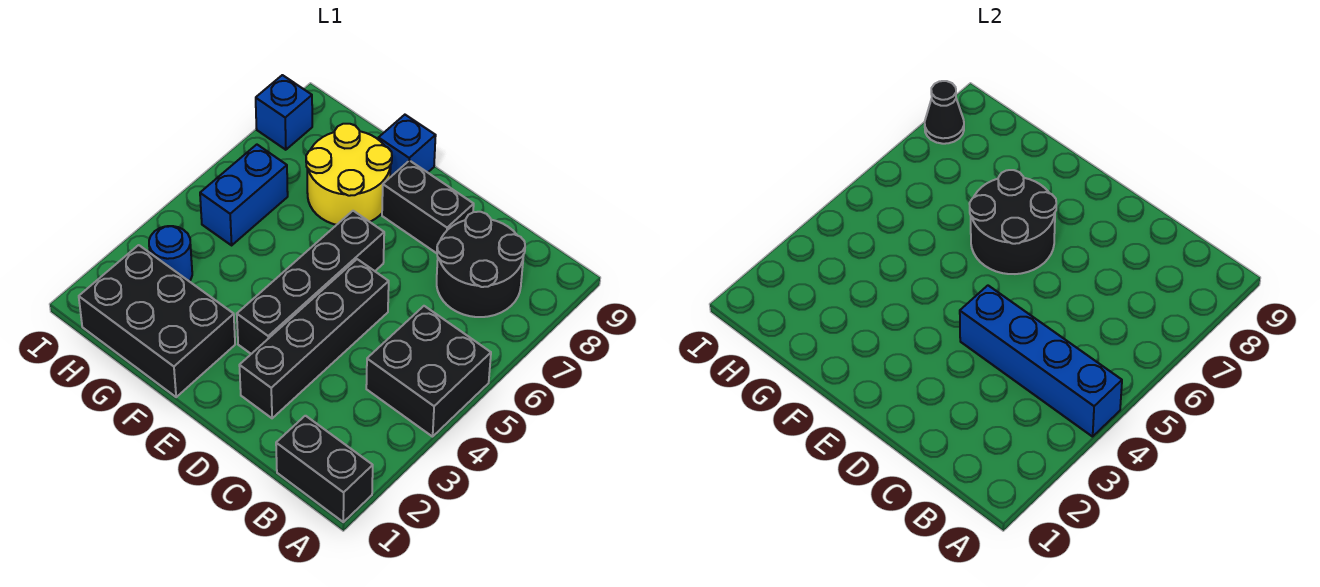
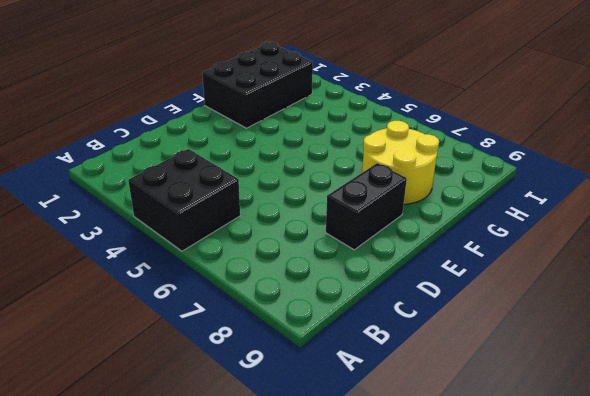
none -> black brick A1:B1 level 1
none -> black round brick B7:C8 level 1
none -> black brick D2:D5 level 1

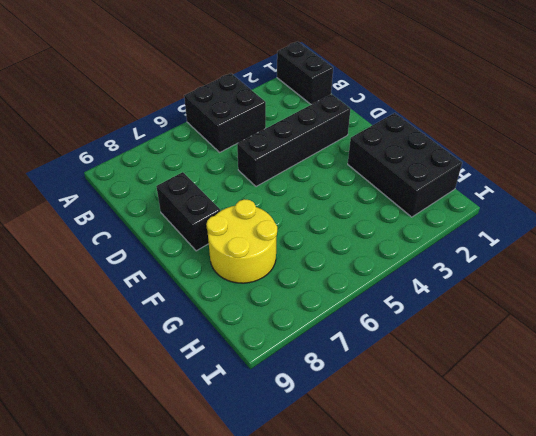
none -> black round brick B7:C8 level 1
none -> black brick E3:E6 level 1
none -> blue brick F9 level 1

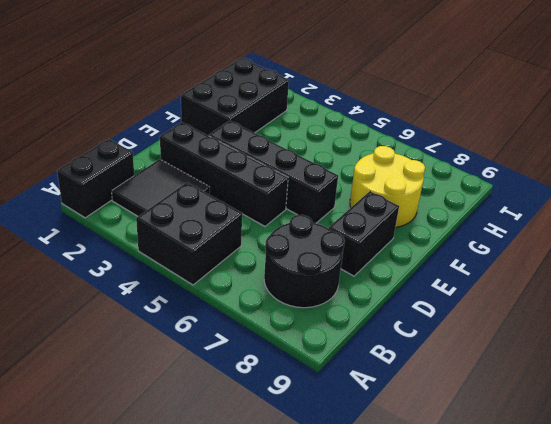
black tile B2:C3 level 1 -> none
none -> blue brick F9 level 1
none -> blue round brick H3 level 1
none -> blue brick H5:H6 level 1

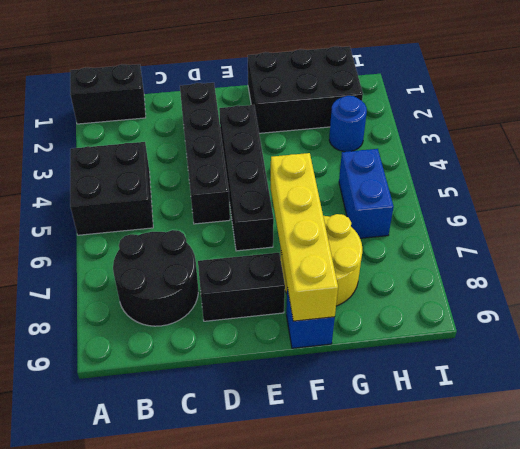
yellow brick F6:F9 level 2 -> black round brick E6:F7 level 2
none -> blue brick I8 level 1
none -> blue brick A4:D4 level 2
none -> black cone I8 level 2

